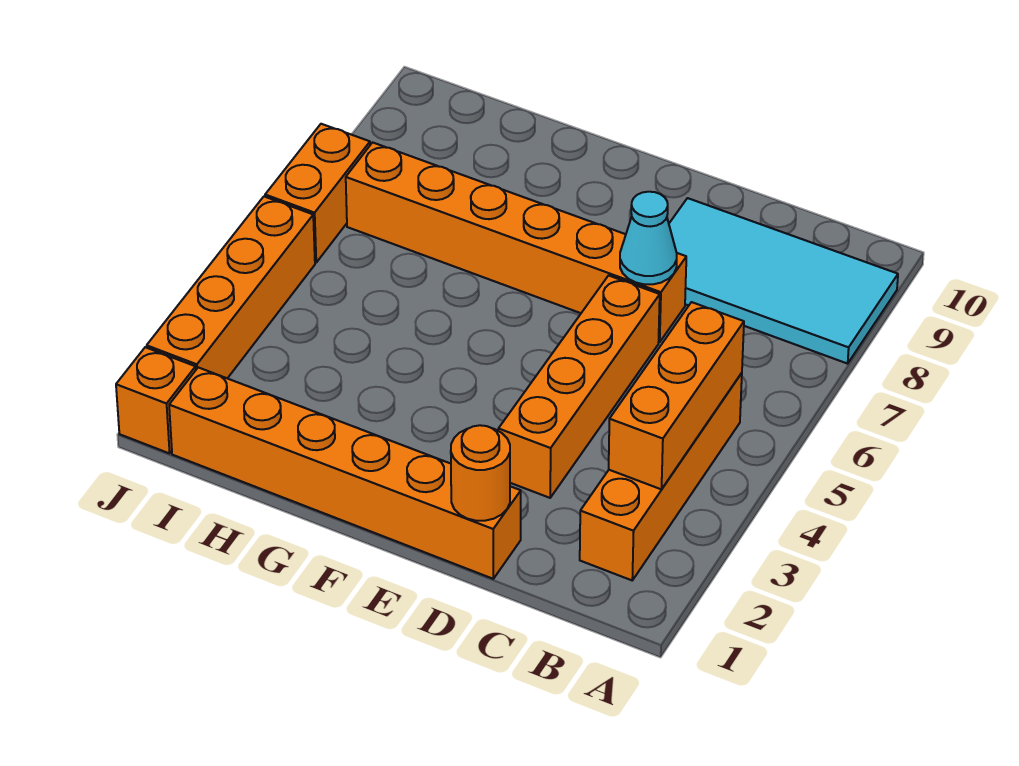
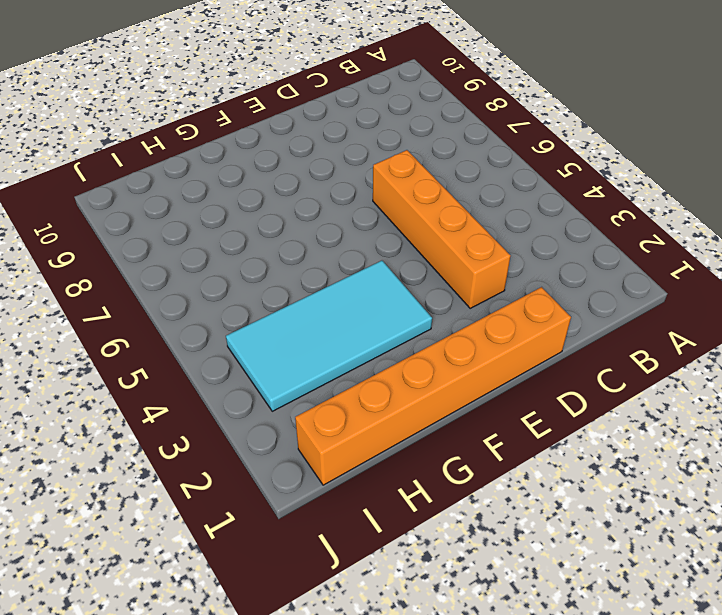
cyan tile F3:I4 level 1 -> cyan tile A8:D9 level 1
none -> orange brick B2:B5 level 1
none -> orange brick D7:I7 level 1

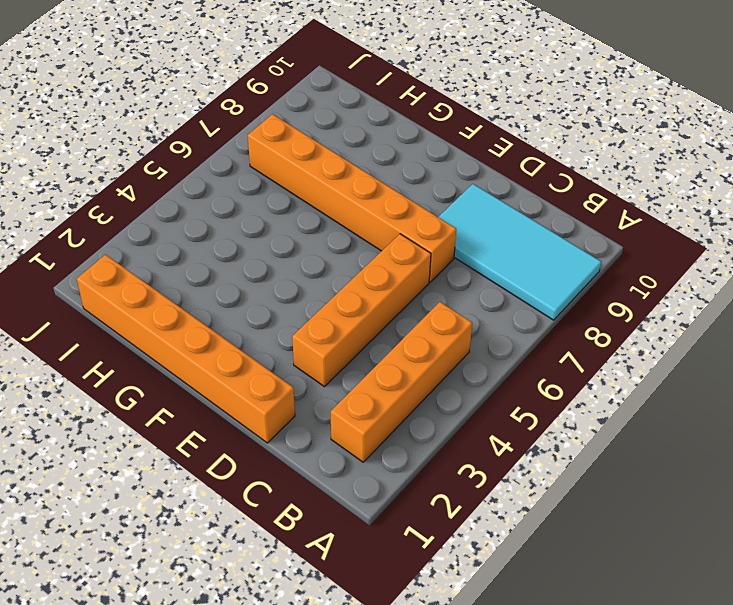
none -> orange brick J1 level 1
none -> orange brick J2:J5 level 1

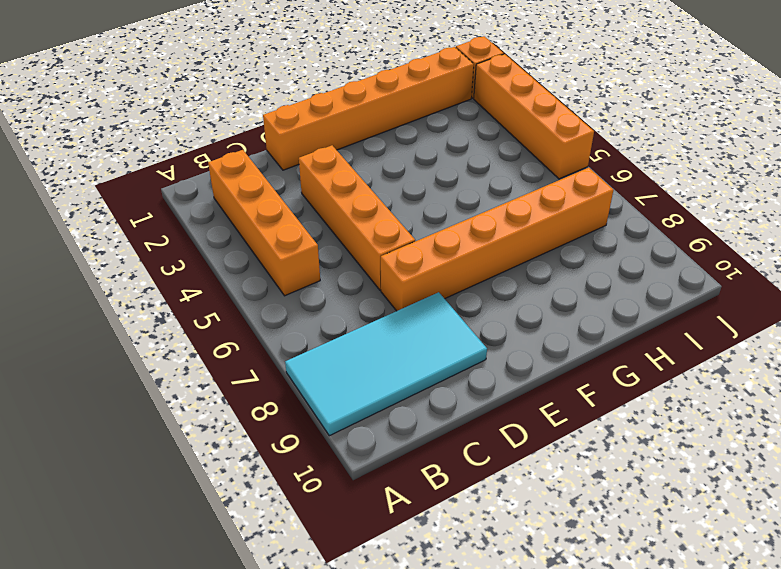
none -> orange brick J6:J7 level 1
none -> orange brick B3:B5 level 2

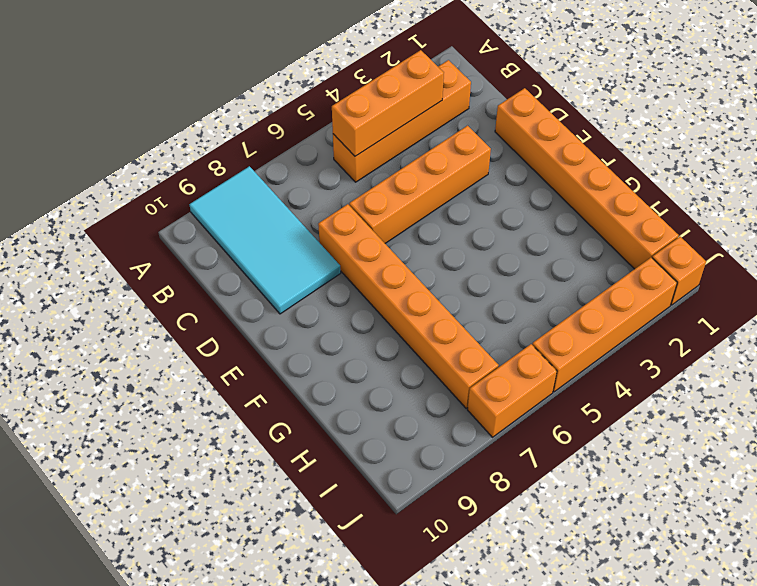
none -> orange round brick D1 level 2
none -> cyan cone D7 level 2

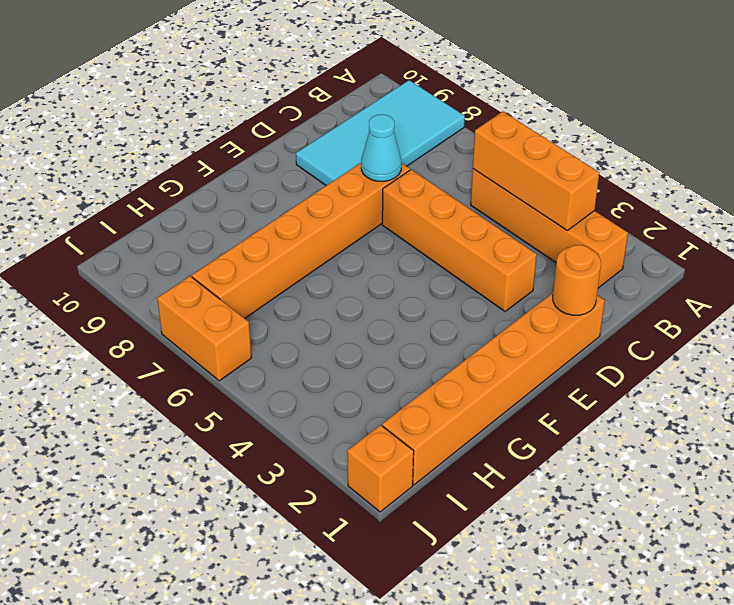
none -> orange brick J2:J5 level 1

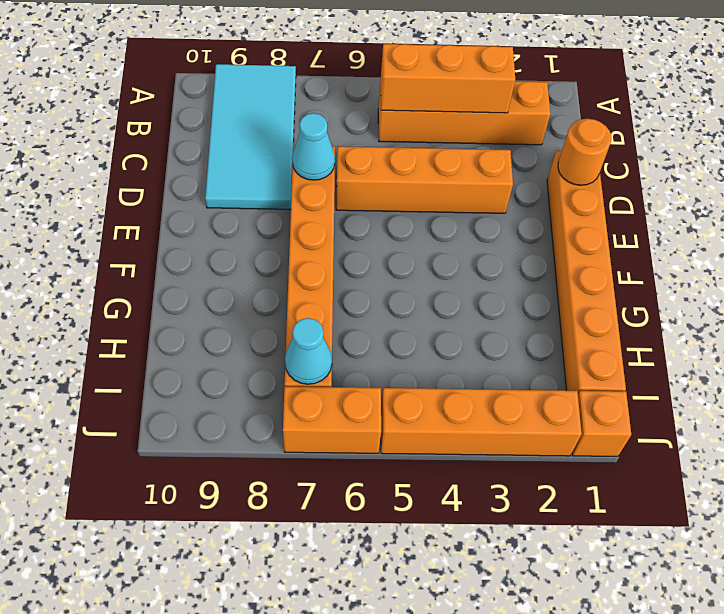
cyan cone I7 level 2 -> none

